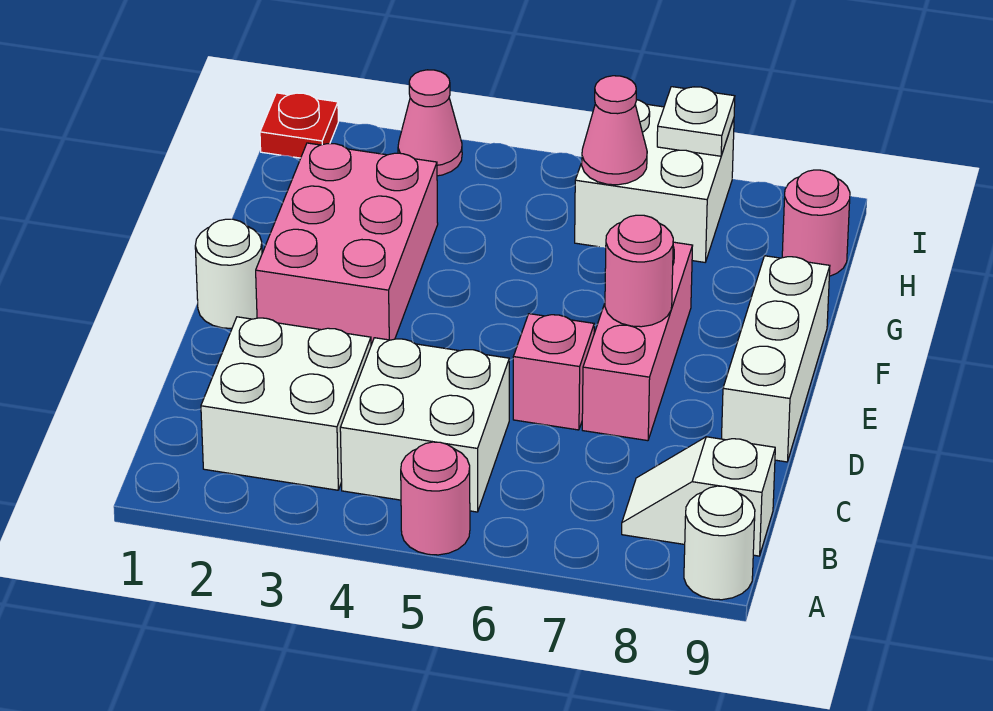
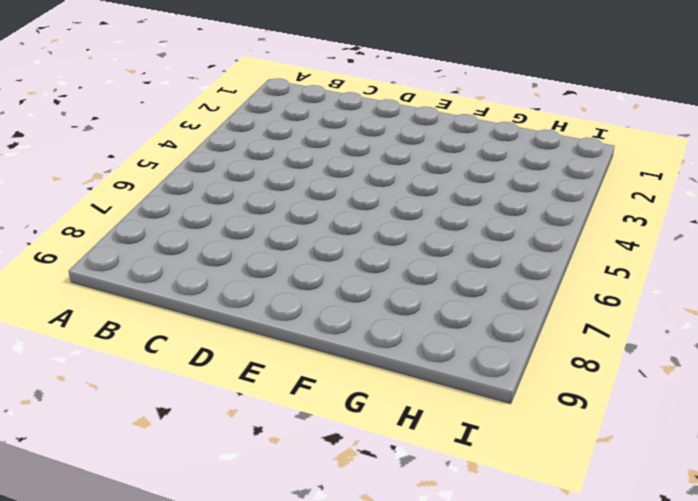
none -> pink round brick A5 level 1
none -> white round brick A9 level 1
none -> white brick B2:C3 level 1

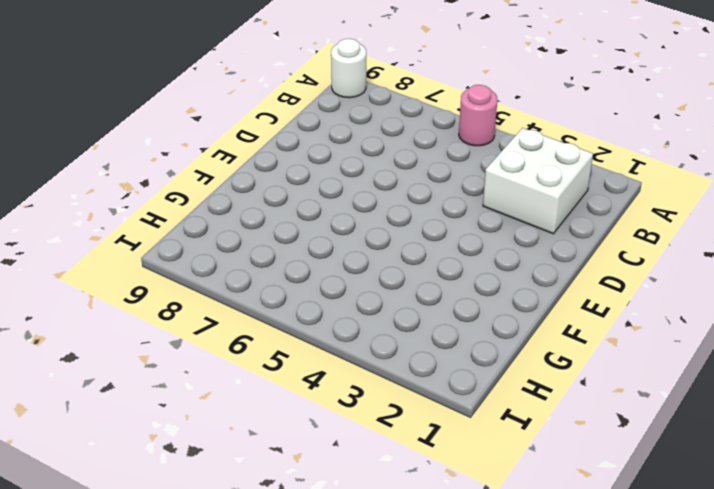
none -> white brick B4:C5 level 1
none -> white slope B8:B9 level 1 top 9
none -> pink brick D6 level 1

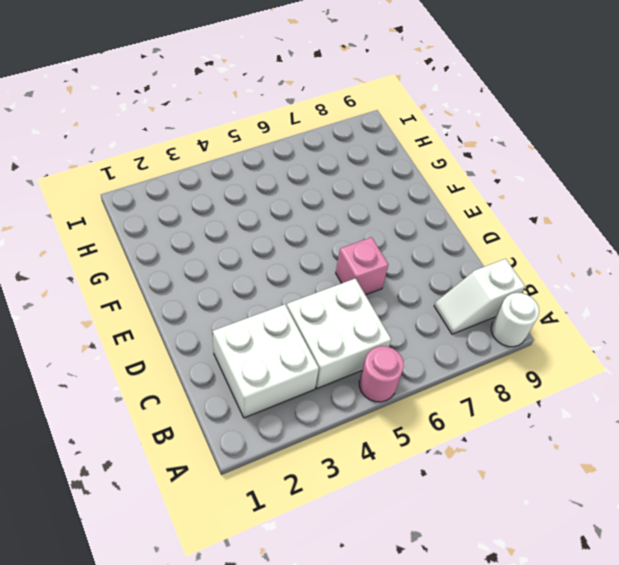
none -> pink brick D7:F7 level 1
none -> white brick D9:F9 level 1
none -> white round brick E1 level 1

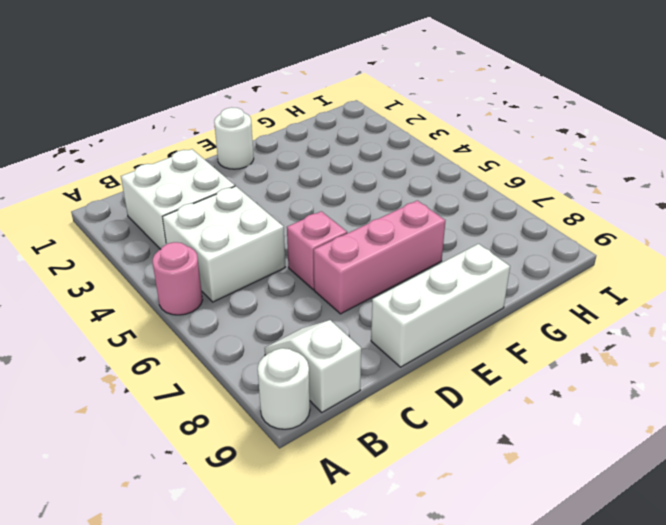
none -> pink brick E2:G3 level 1
none -> white brick H6:I7 level 1
none -> pink round brick H9 level 1

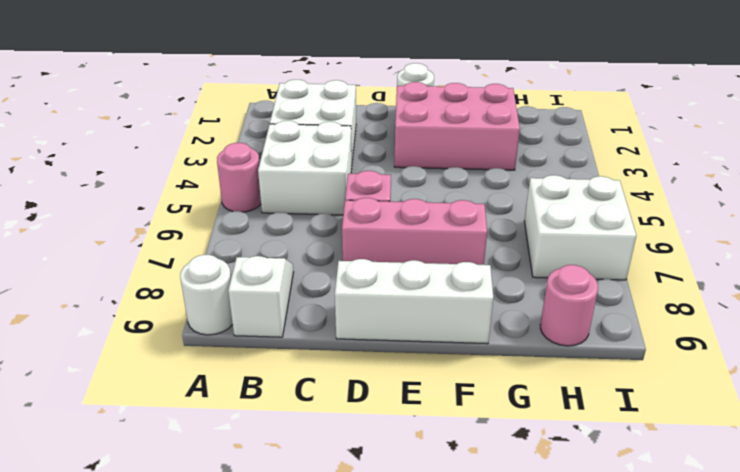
none -> red plate I1 level 1
none -> pink cone I3 level 1
none -> pink round brick E7 level 2

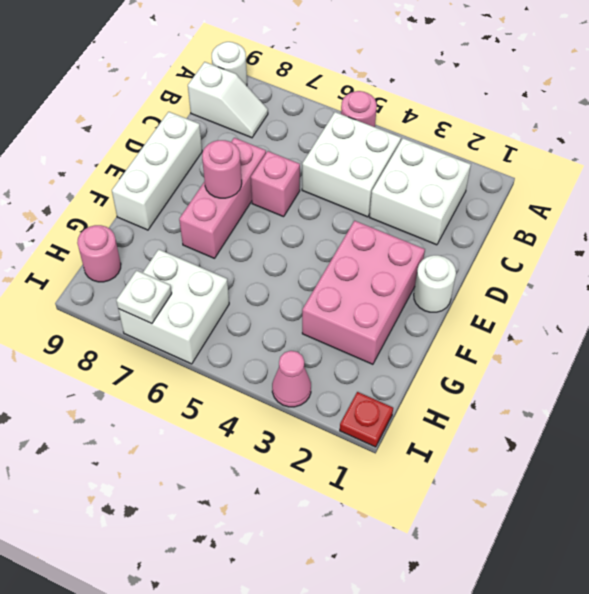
none -> pink cone H6 level 2

